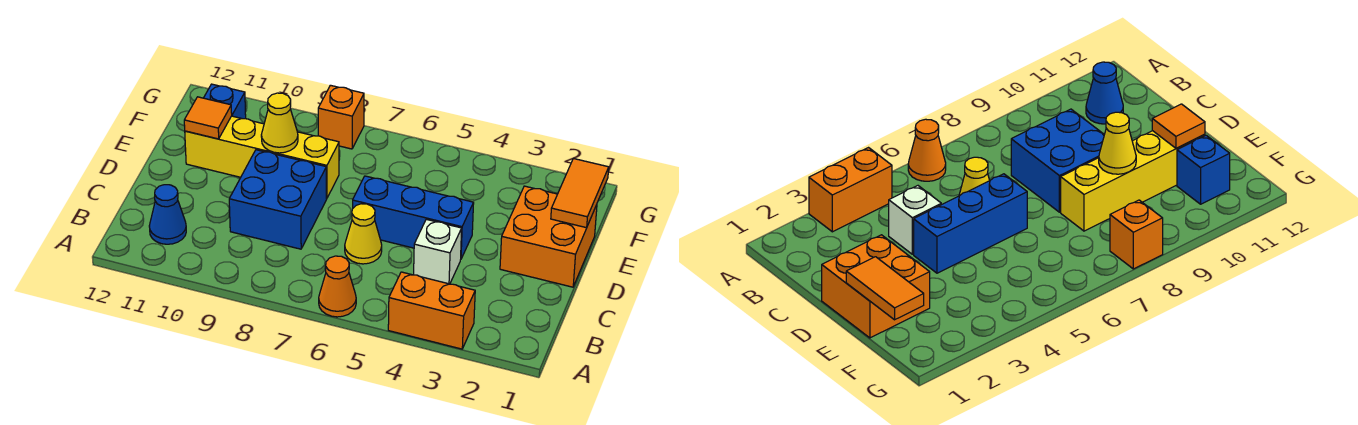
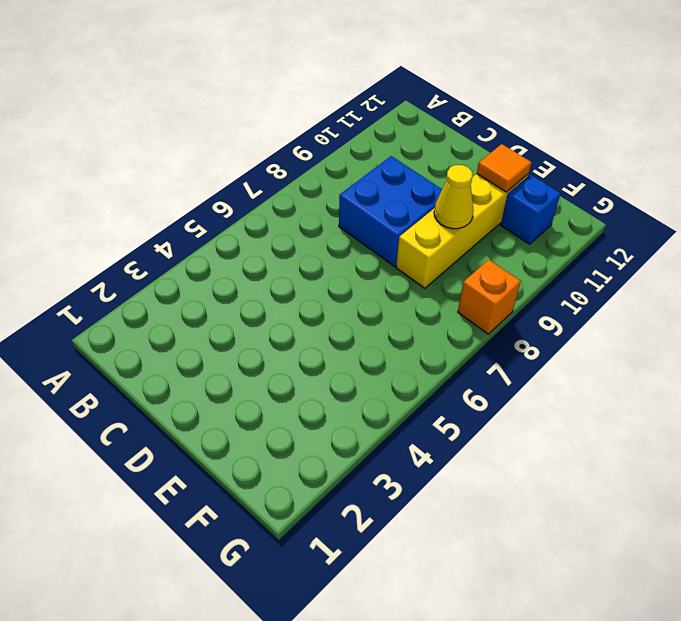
none -> orange brick A3:A4 level 1
none -> orange cone A6 level 1
none -> blue cone B11 level 1

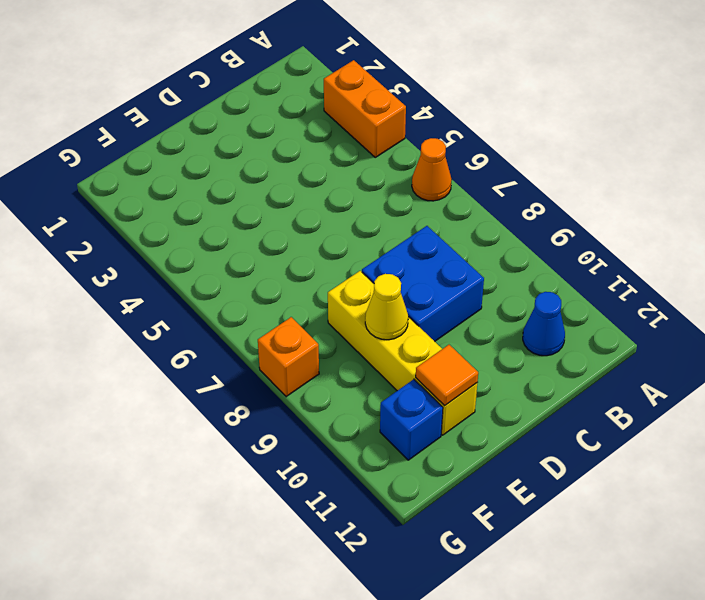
none -> white brick C4 level 1
none -> yellow cone C6 level 1
none -> orange brick D1:E2 level 1

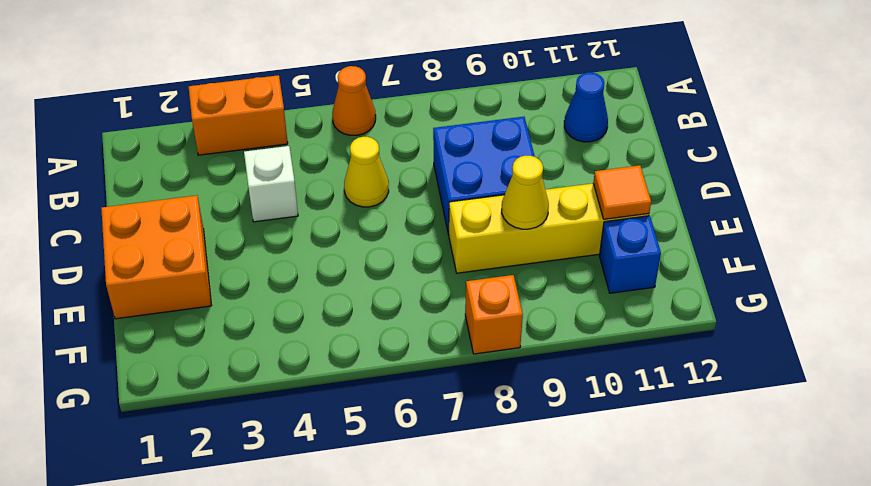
none -> blue brick D4:D6 level 1
none -> orange tile E1:F1 level 2

